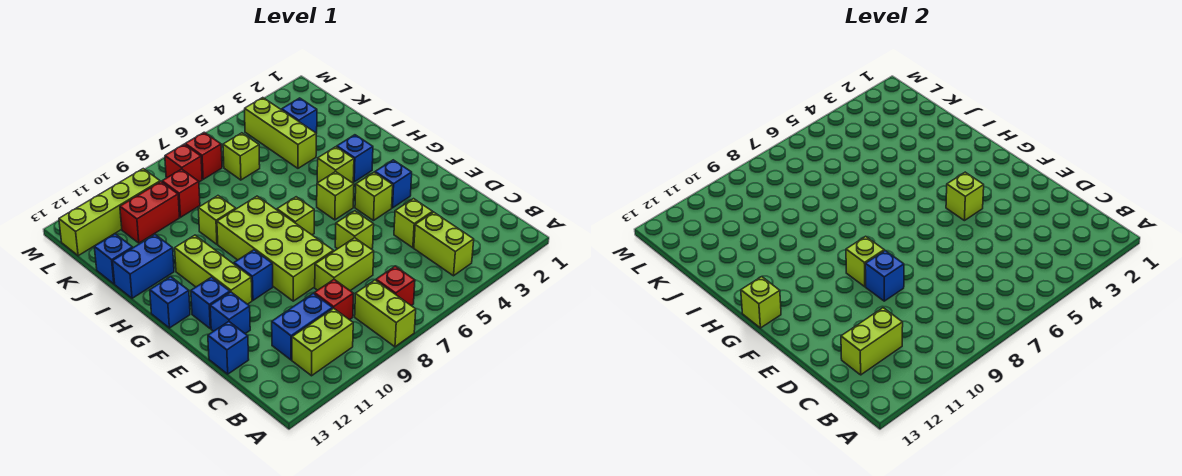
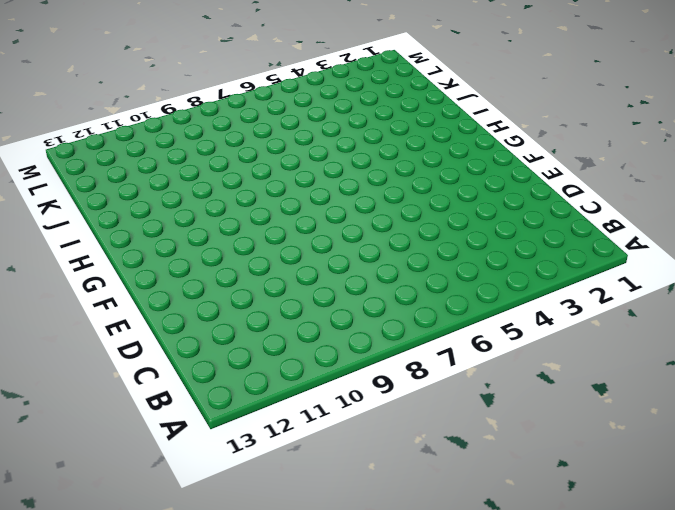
none -> lime brick A8:B8 level 1
none -> lime brick B4:C4 level 1
none -> red brick B7 level 1
none -> lime brick B10:B11 level 1

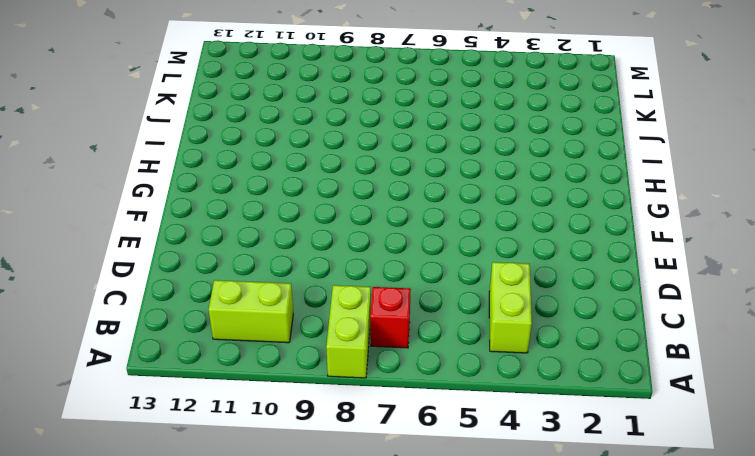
none -> red brick C9 level 1
none -> blue brick C10:C11 level 1
none -> lime brick D4 level 1
none -> lime brick D7:D8 level 1

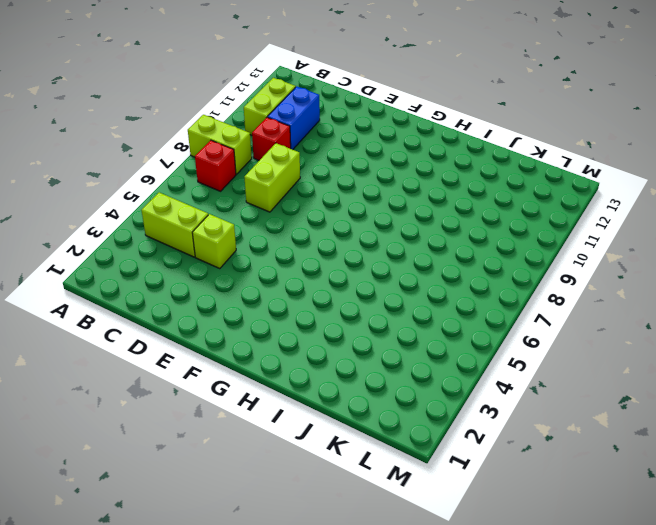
none -> blue brick D13 level 1
none -> lime brick E6 level 1
none -> lime brick E8:H9 level 1
none -> blue brick E12 level 1

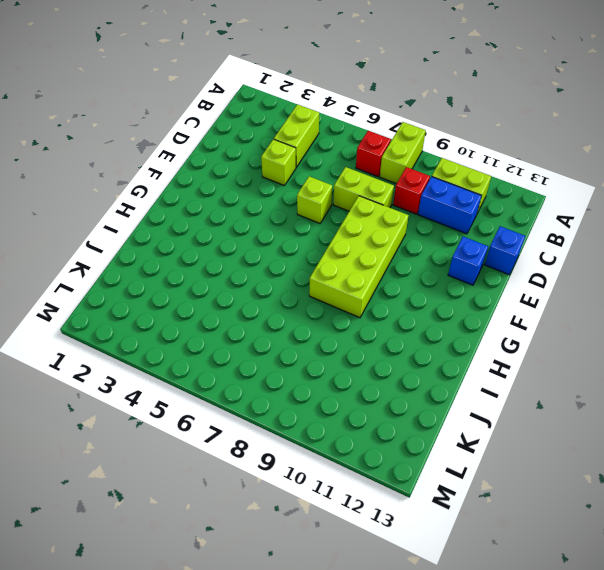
none -> blue brick F3 level 1
none -> lime brick F4 level 1
none -> blue brick F10 level 1
none -> lime brick F11:H11 level 1

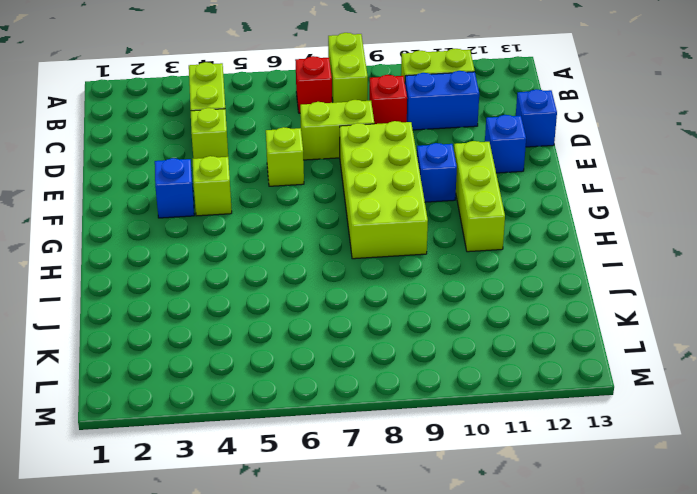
none -> blue brick F12 level 1
none -> lime brick G5 level 1
none -> lime brick G7 level 1
none -> blue brick G13 level 1

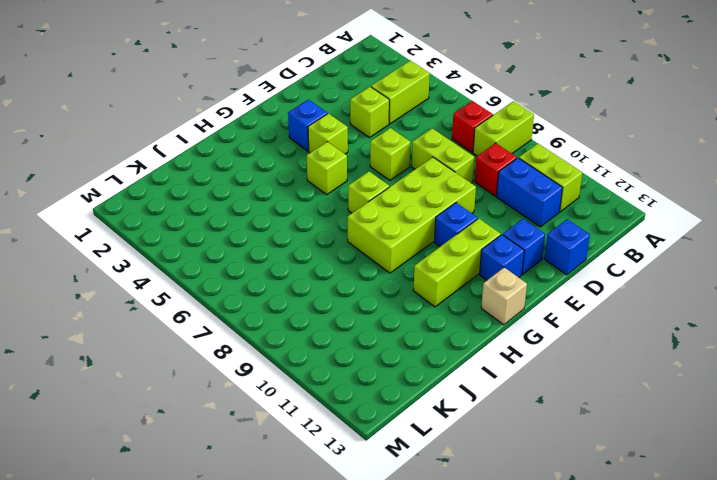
tan brick G13 level 1 -> blue brick G13 level 1
none -> blue brick H3 level 1
none -> lime brick H4 level 1
none -> lime brick I9 level 1
none -> blue brick I12:I13 level 1

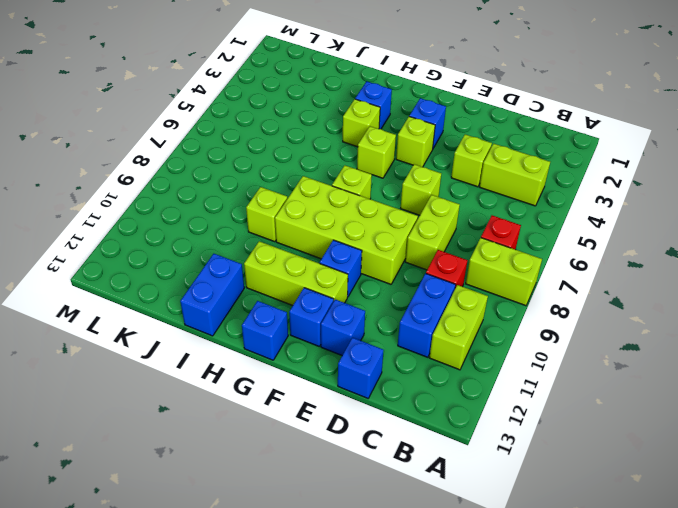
none -> lime brick J4:L4 level 1
none -> blue brick J13 level 1
none -> blue brick K3 level 1
none -> lime brick K6 level 1

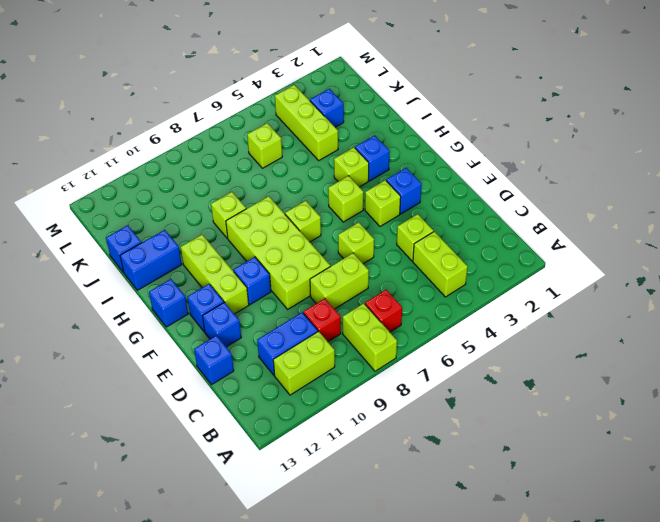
none -> red brick K9 level 1
none -> red brick K10:K11 level 1
none -> red brick L7 level 1
none -> red brick L8 level 1

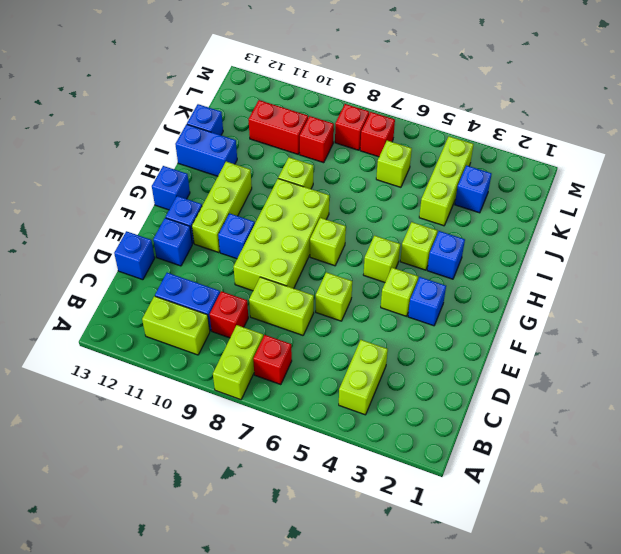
none -> lime brick D4 level 1
none -> lime brick L10:L13 level 1
none -> lime brick C11:C12 level 2
none -> blue brick E9 level 2

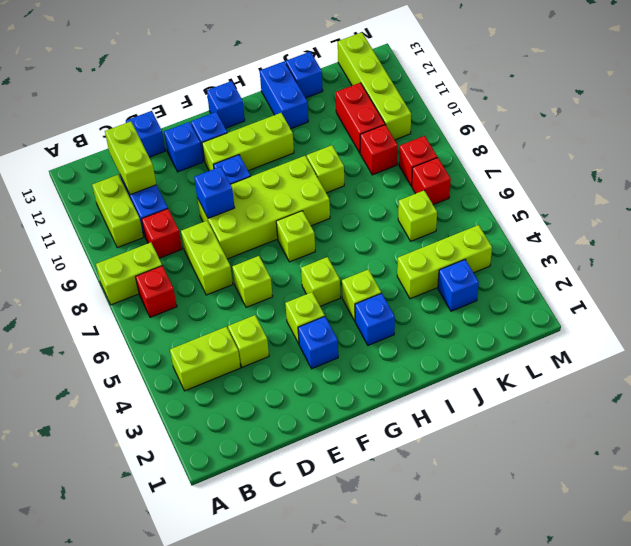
none -> lime brick F4 level 2
none -> lime brick F9 level 2
none -> lime brick G13 level 2

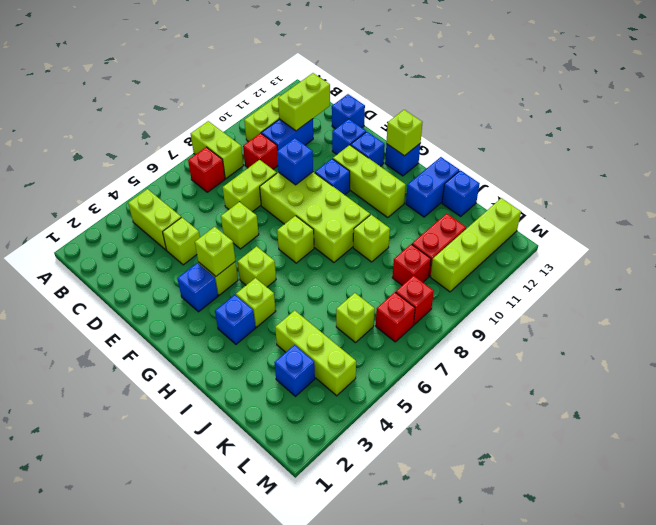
none -> lime brick F9 level 2

